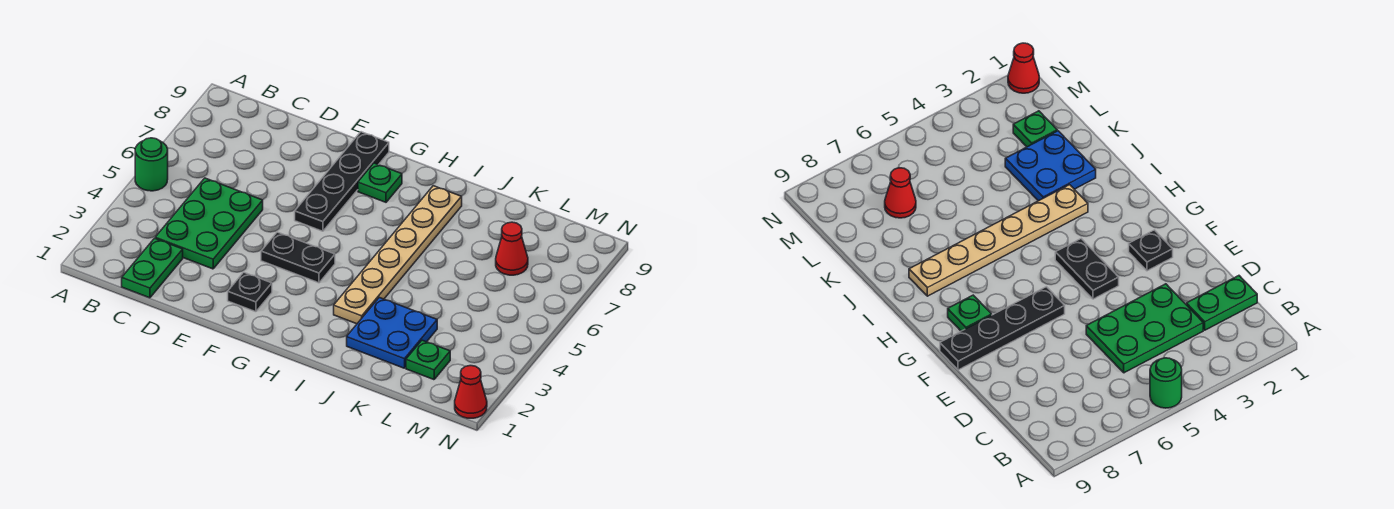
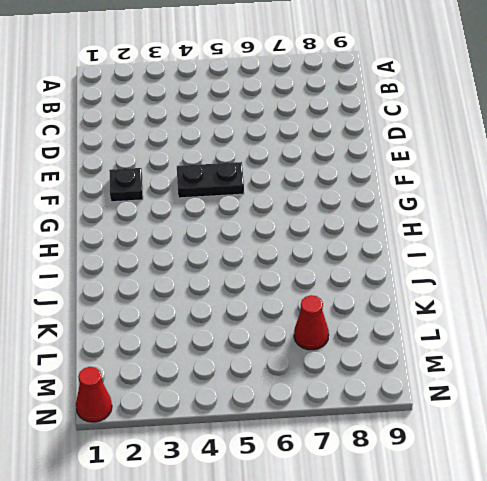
black plate F4:F5 level 1 -> black plate F4:G4 level 1
none -> green round brick A5 level 1
none -> green plate C1:C2 level 1
none -> green plate C3:D5 level 1

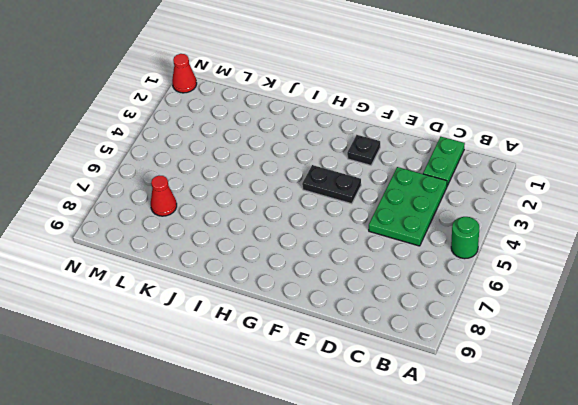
none -> black plate F6:F9 level 1
none -> green plate G8 level 1
none -> tan plate I3:I8 level 1

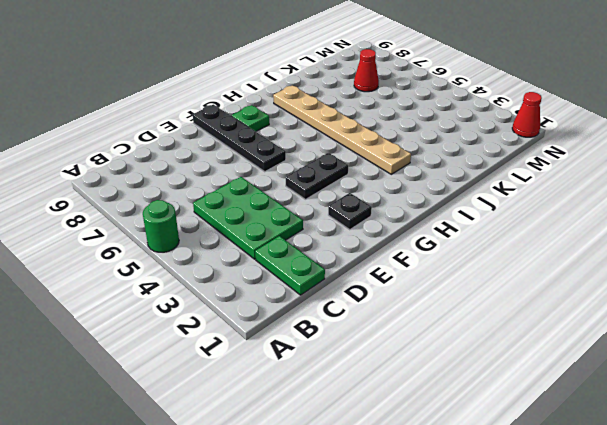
none -> blue plate J2:K3 level 1
none -> green plate L2 level 1

